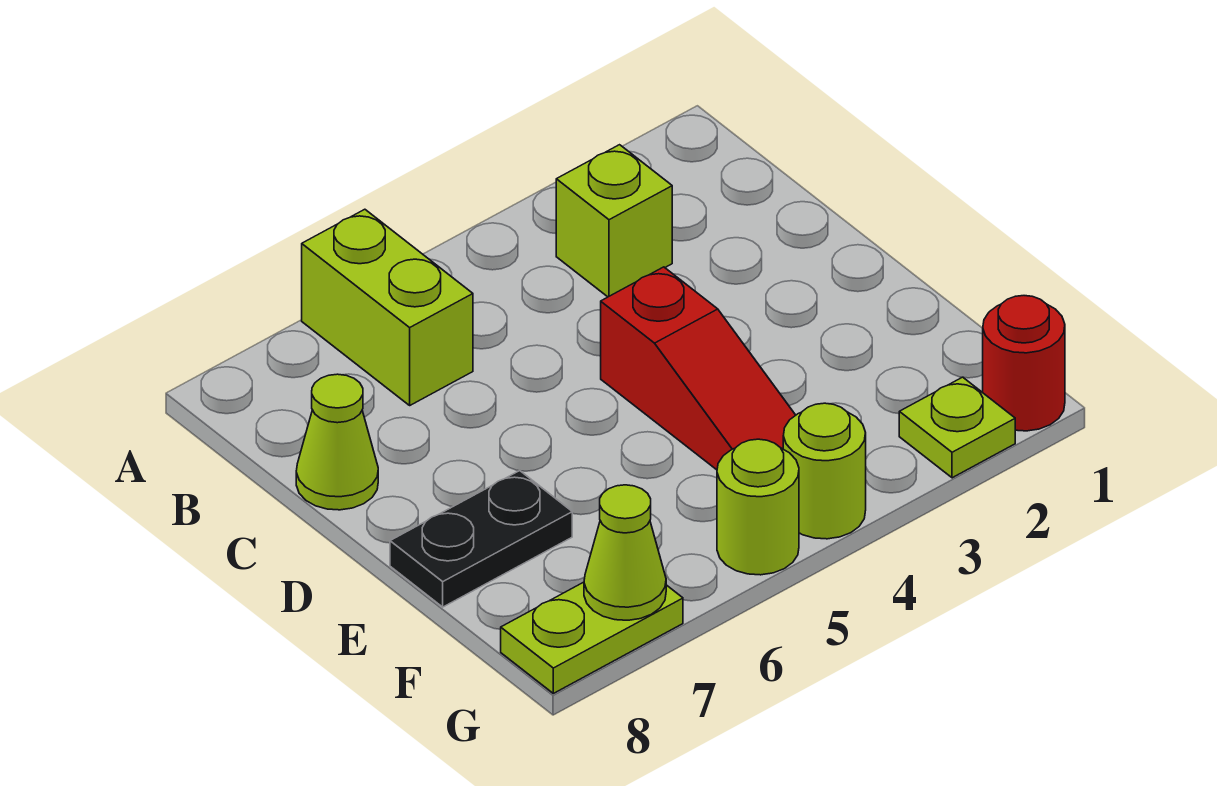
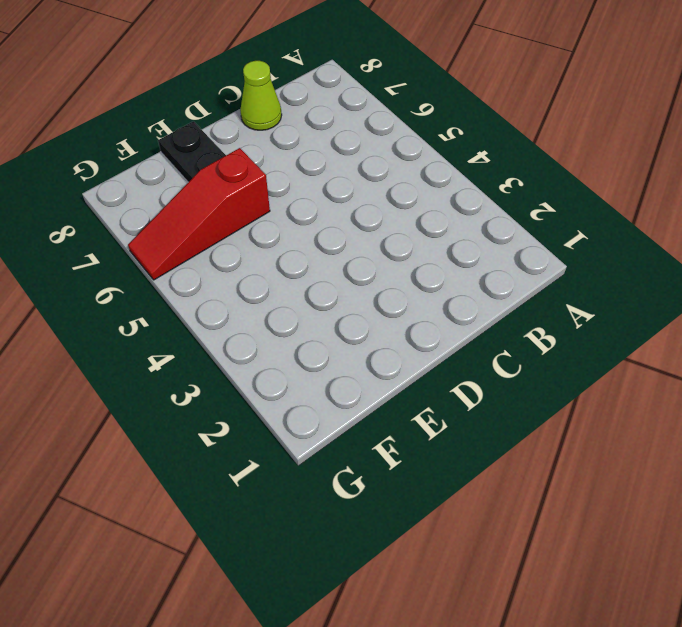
red slope E6:G6 level 1 top E -> red slope D4:F4 level 1 top D
none -> lime brick A6:B6 level 1
none -> lime brick B3 level 1

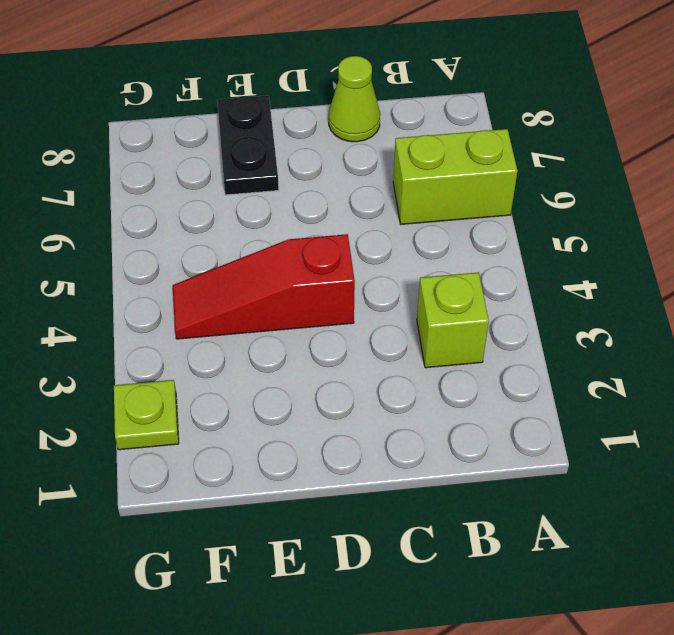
none -> red round brick G1 level 1
none -> lime round brick G4 level 1

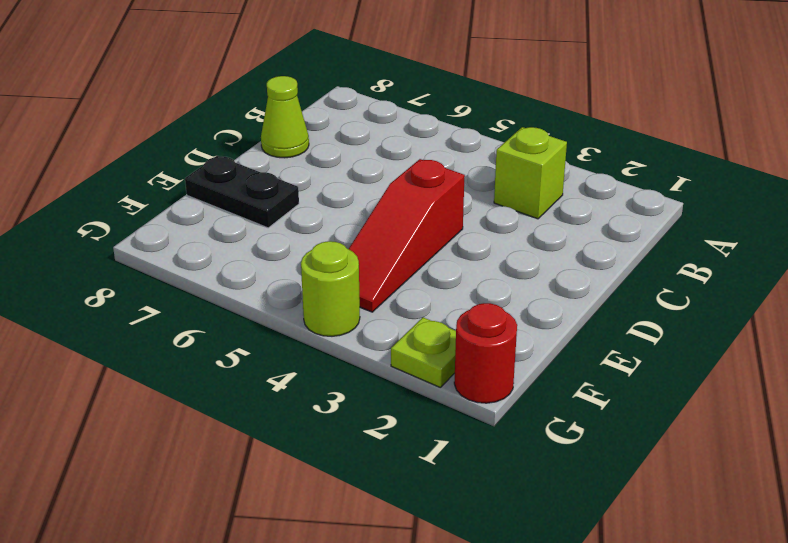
none -> lime brick A6:B6 level 1
none -> lime round brick G5 level 1

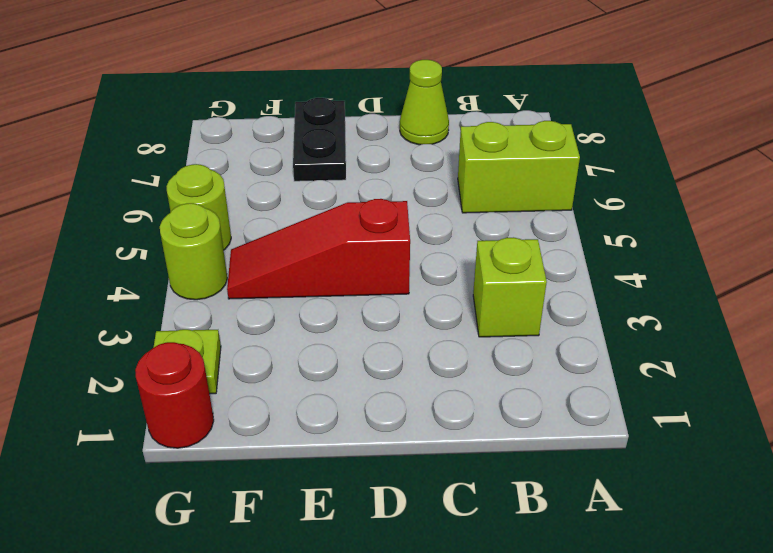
none -> lime plate G7:G8 level 1
none -> lime cone G7 level 2

